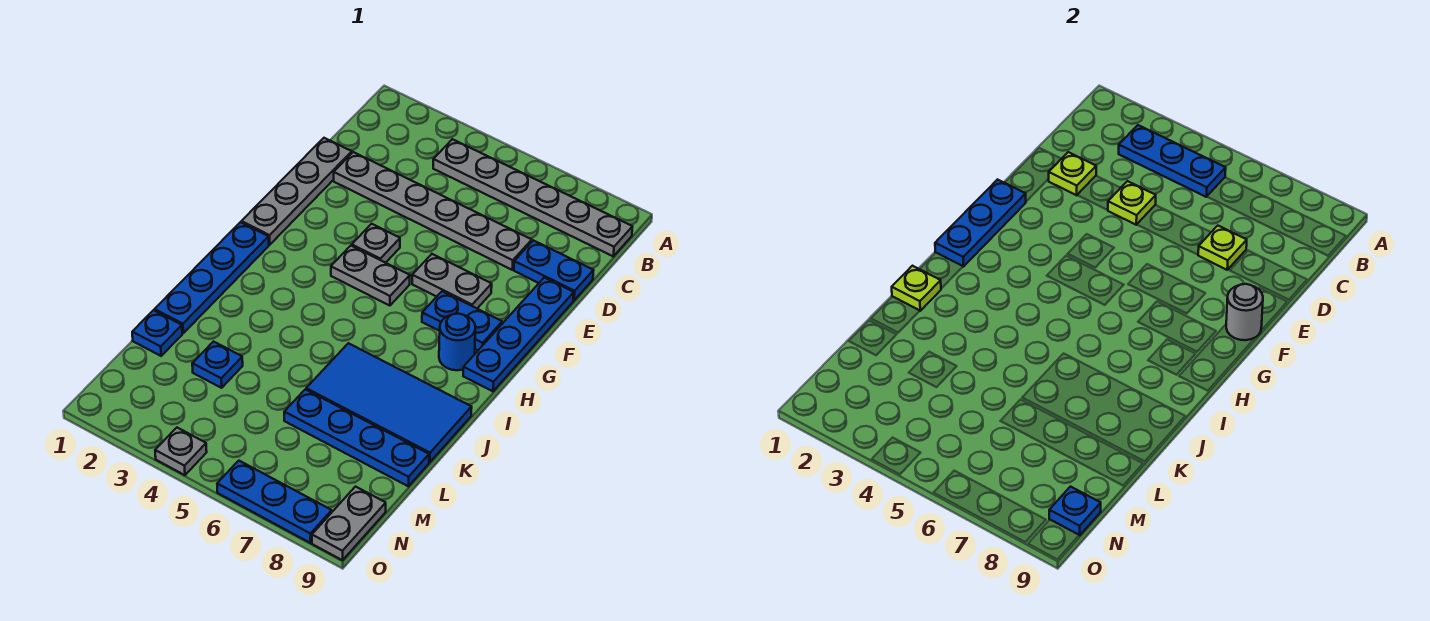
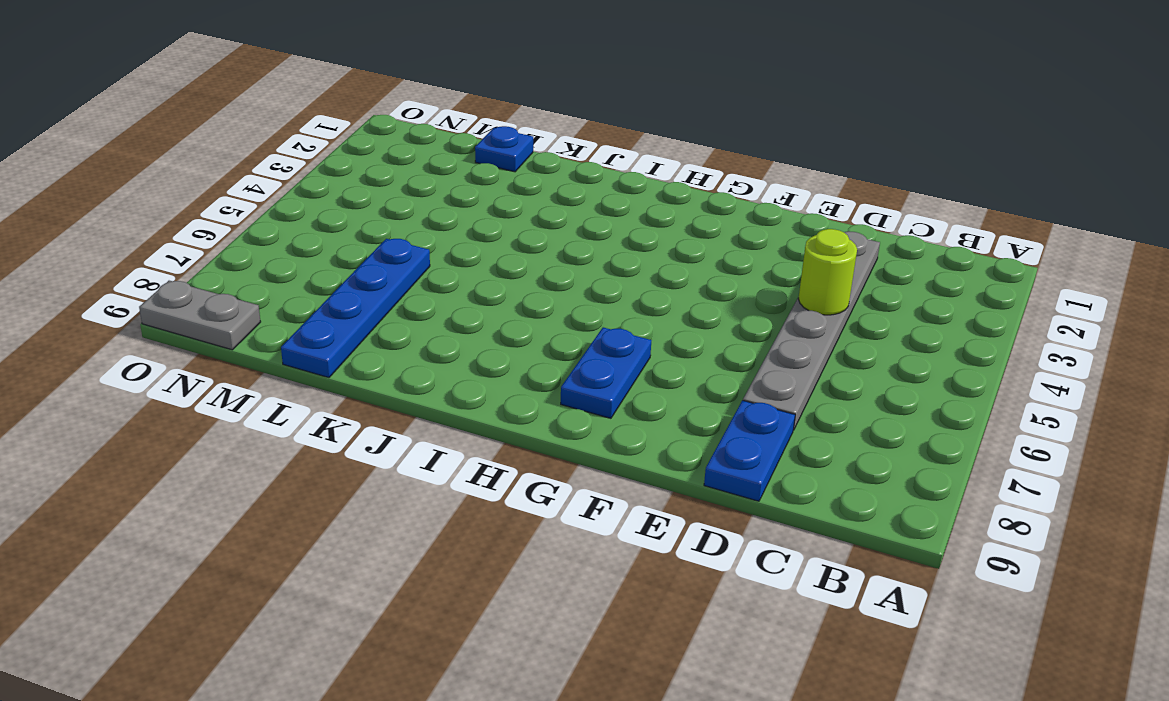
lime round brick D4 level 2 -> lime plate D4 level 2
none -> grey plate B4:B9 level 1
none -> grey plate D1:G1 level 1
none -> blue plate E9:H9 level 1

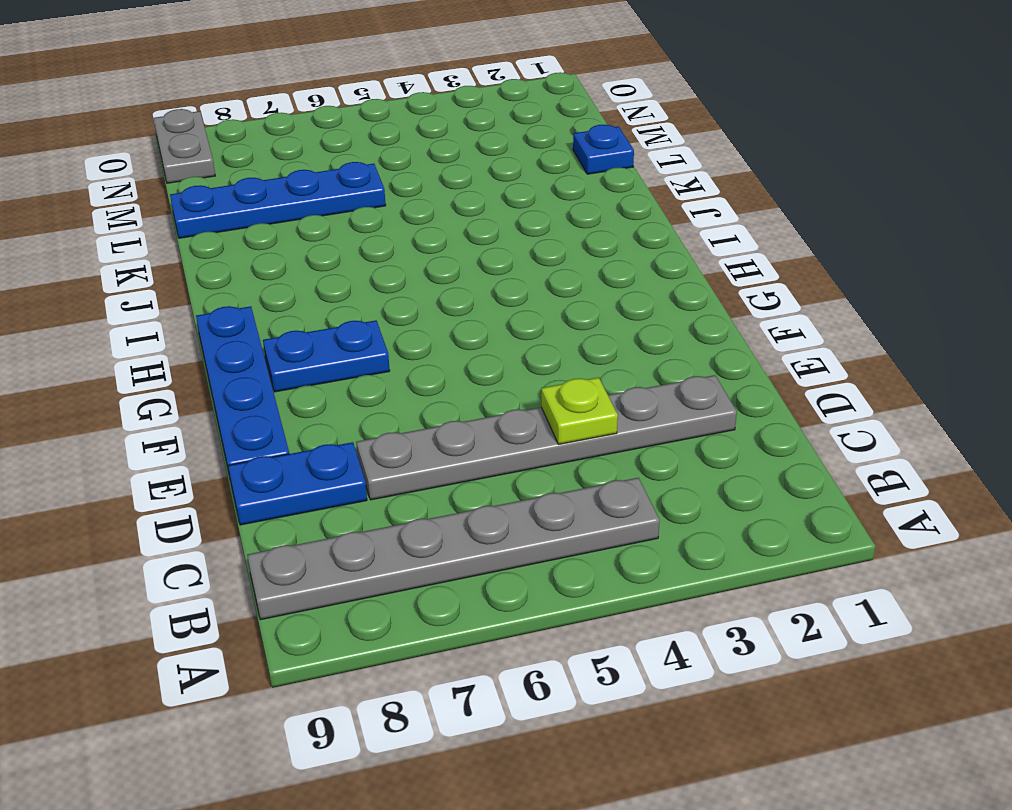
none -> grey plate D1:G1 level 1
none -> grey plate F4 level 1
none -> grey plate F6:F7 level 1

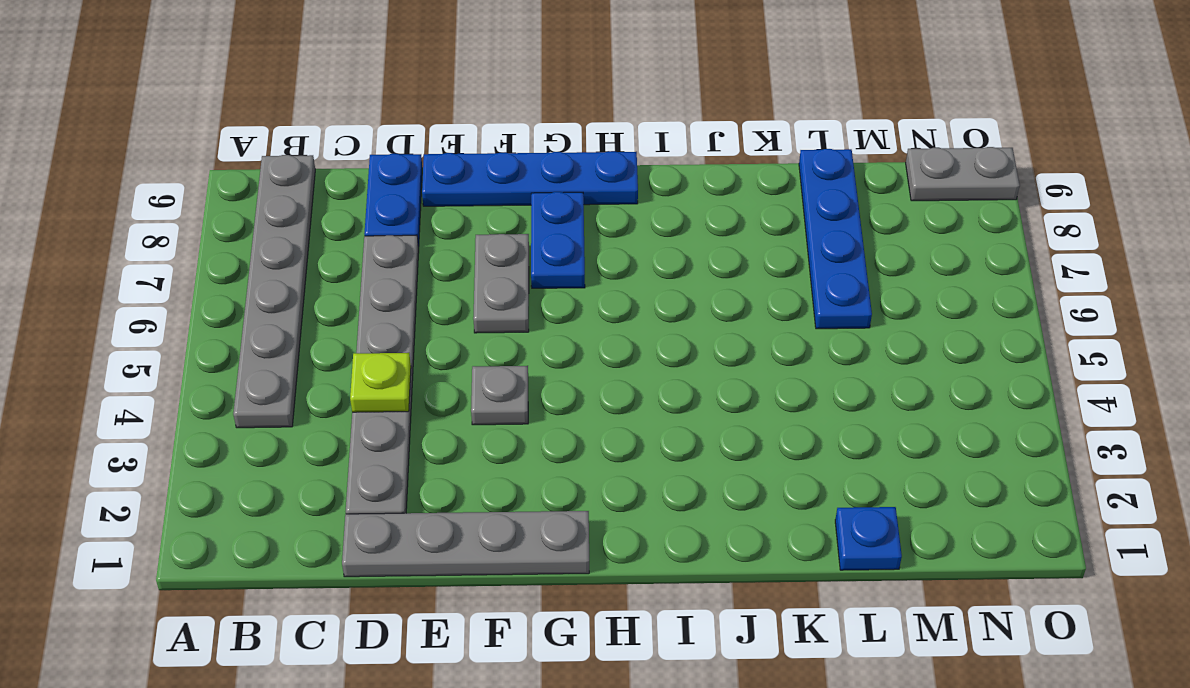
none -> grey plate G4:G5 level 1
none -> blue plate H1:K1 level 1
none -> blue round brick H8 level 1

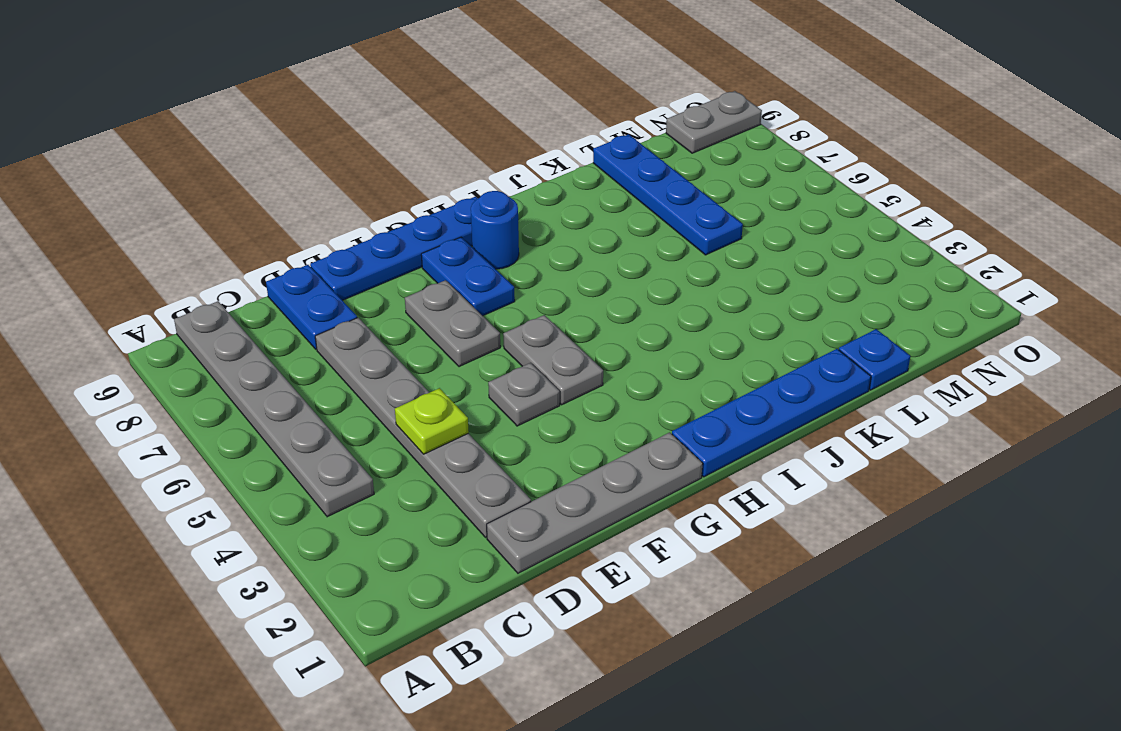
none -> blue tile J6:K9 level 1
none -> blue plate L3 level 1
none -> grey plate O4 level 1

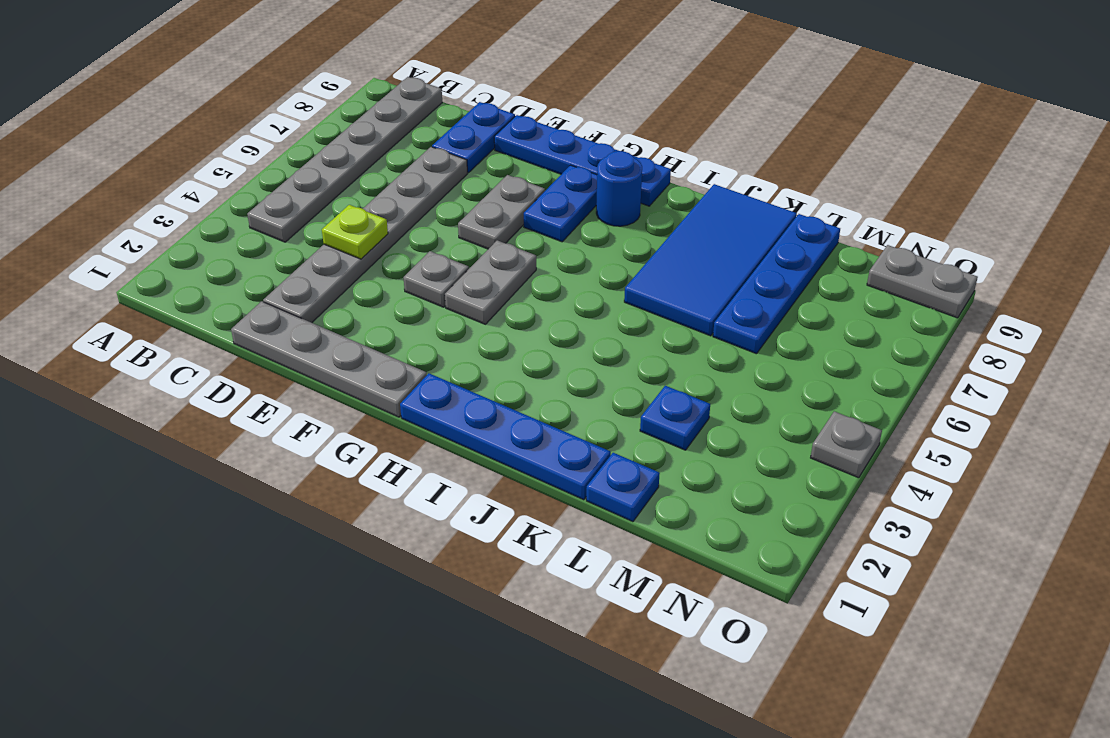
none -> blue plate O6:O8 level 1
none -> blue plate B3:B5 level 2
none -> lime plate D2 level 2

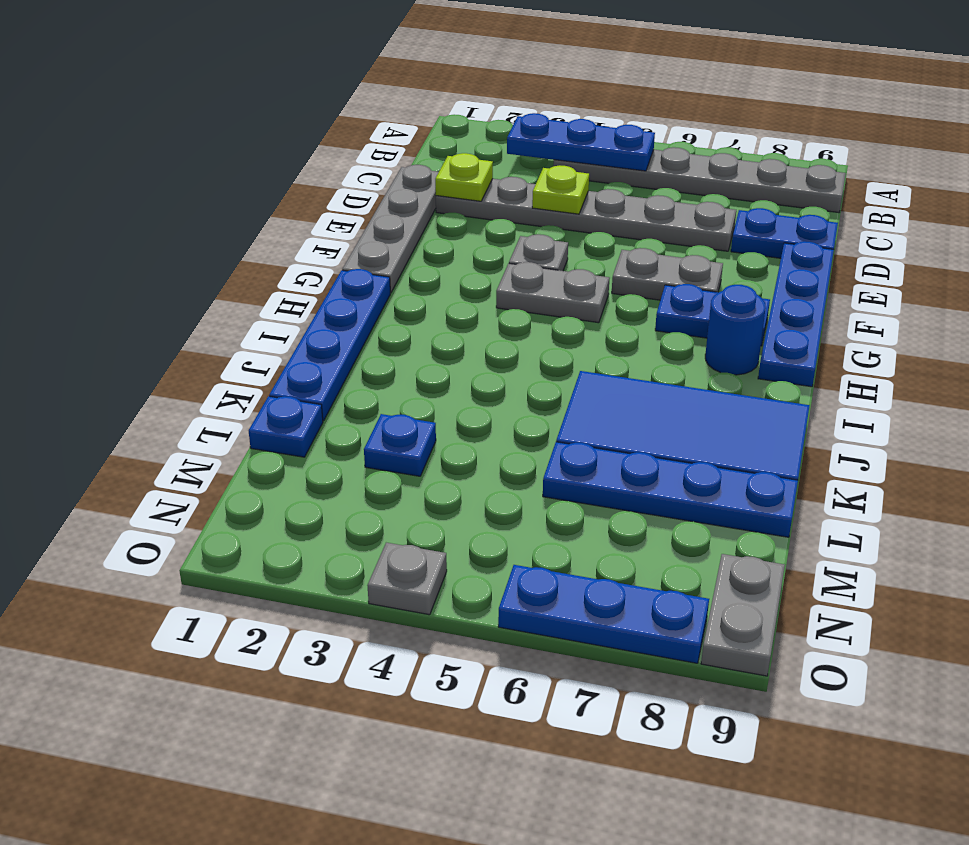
none -> lime plate D7 level 2
none -> blue plate F1:H1 level 2
none -> grey round brick F9 level 2

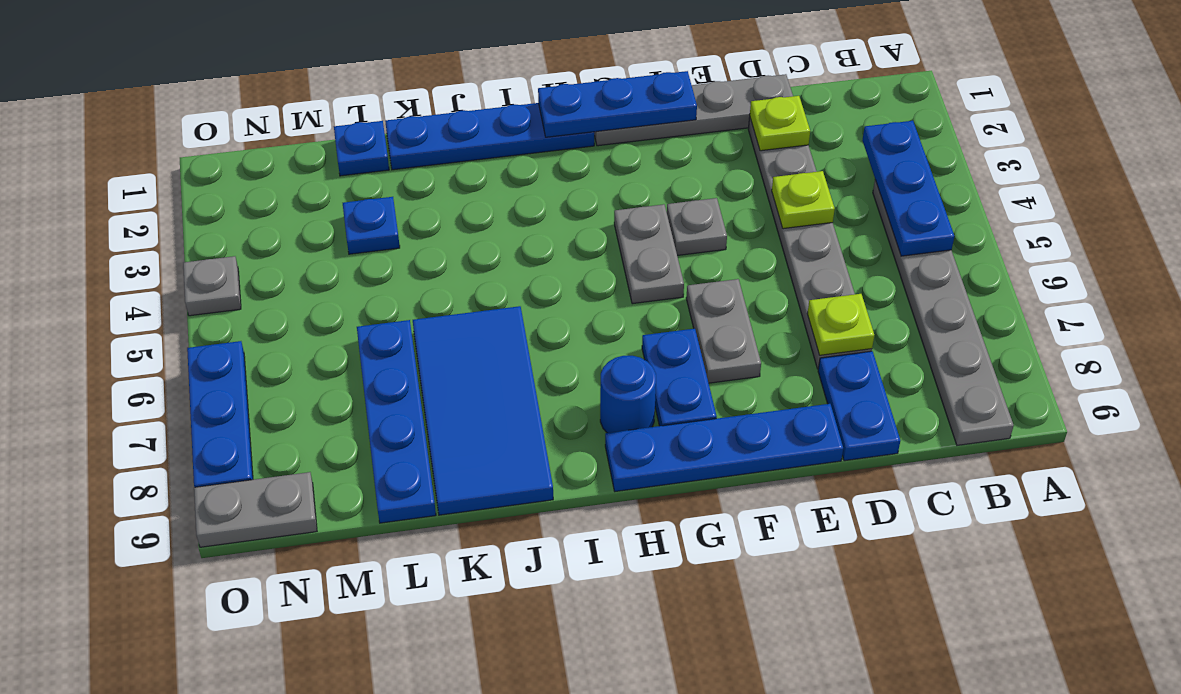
none -> grey round brick F9 level 2
none -> lime plate J1 level 2
none -> blue plate N9 level 2

